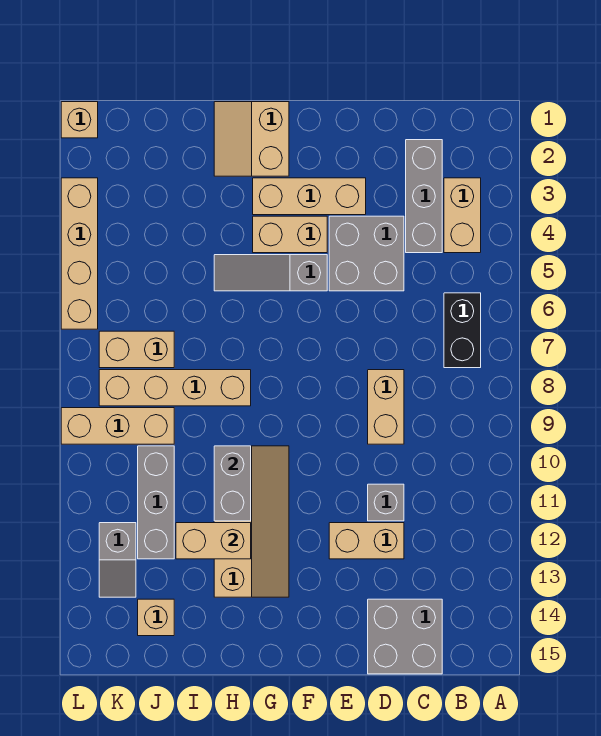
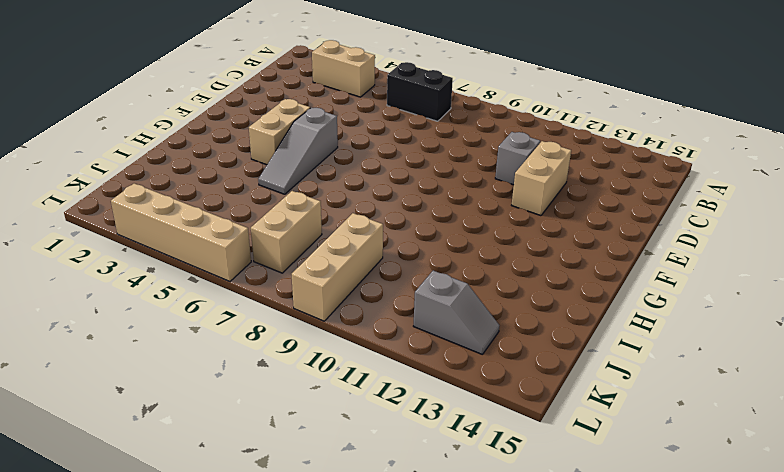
none -> grey brick C2:C4 level 1
none -> grey brick C14:D15 level 1
none -> grey brick D4:E5 level 1

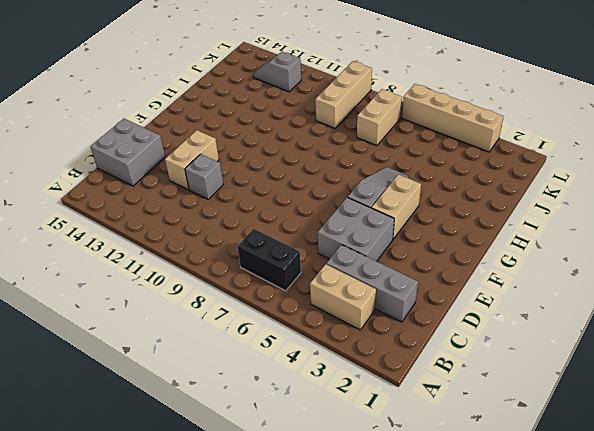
none -> tan brick D8:D9 level 1
none -> tan brick E3:G3 level 1
none -> tan slope G1:H2 level 1 top G

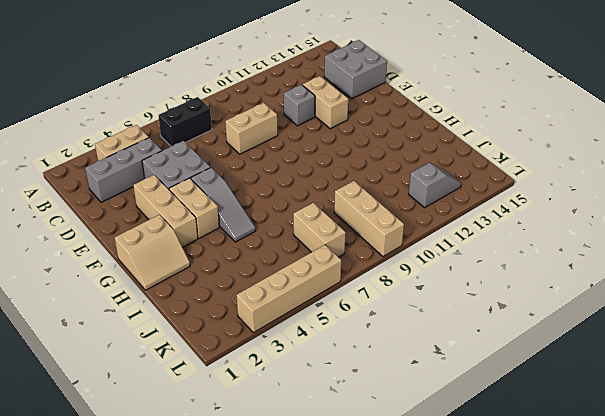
none -> tan slope G10:H13 level 1 top H
none -> tan brick H8:K8 level 1
none -> grey brick J10:J12 level 1

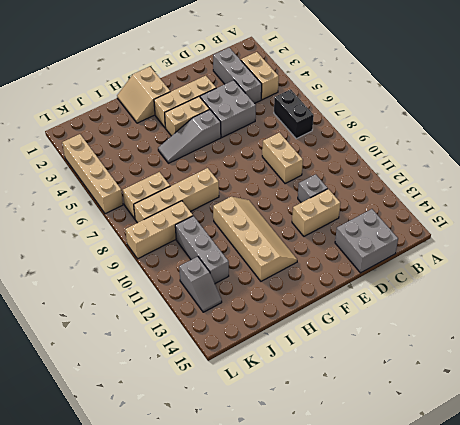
none -> tan brick J14 level 1
none -> tan brick L1 level 1
none -> grey brick H10:H11 level 2

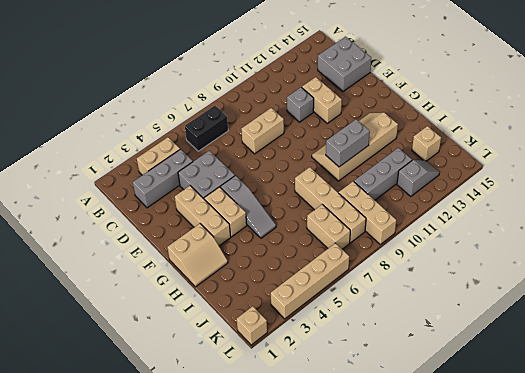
none -> tan brick H12:I12 level 2

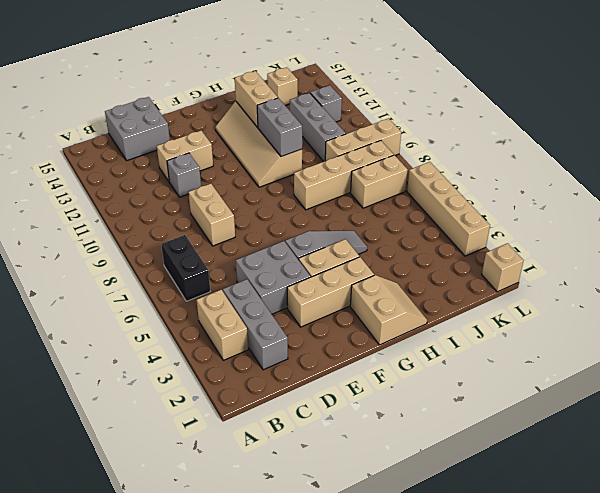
tan brick H12:H13 level 2 -> tan brick H12:I12 level 2

